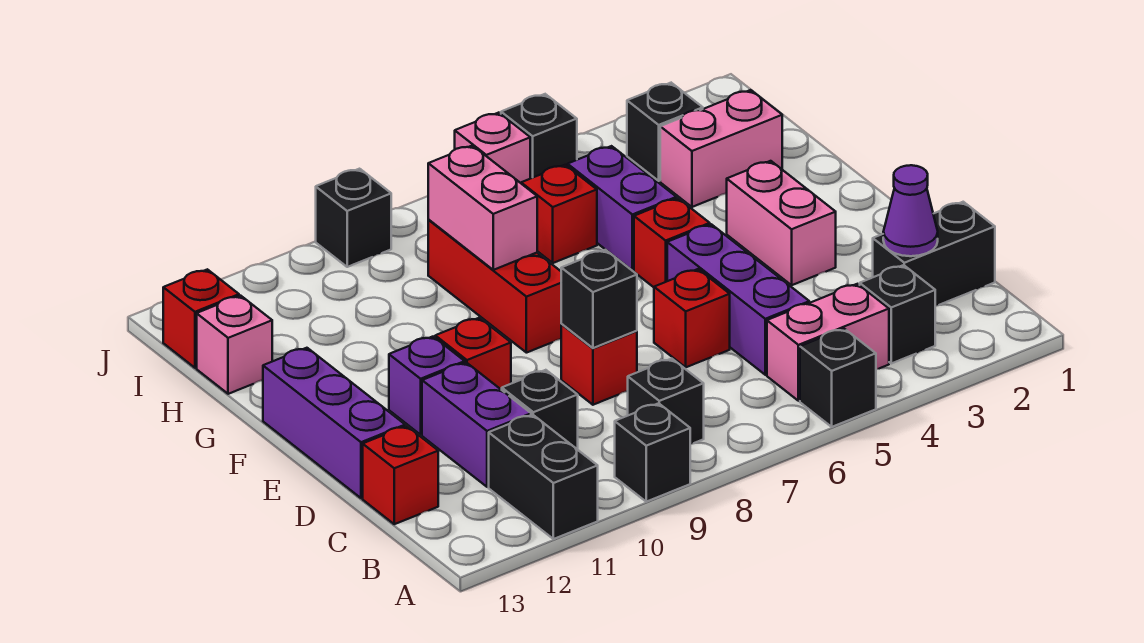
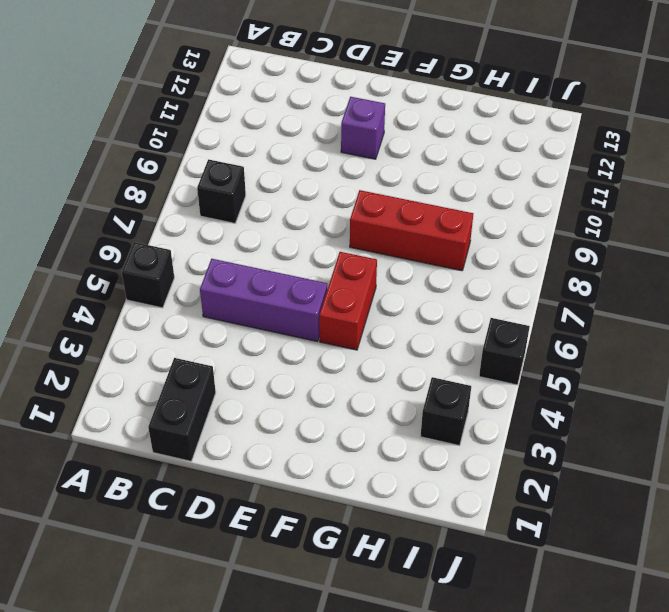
red brick F5:F6 level 1 -> red brick F5 level 1
none -> black brick A9 level 1
none -> black brick A11:B11 level 1
none -> black brick B3 level 1
none -> pink brick B4:B5 level 1

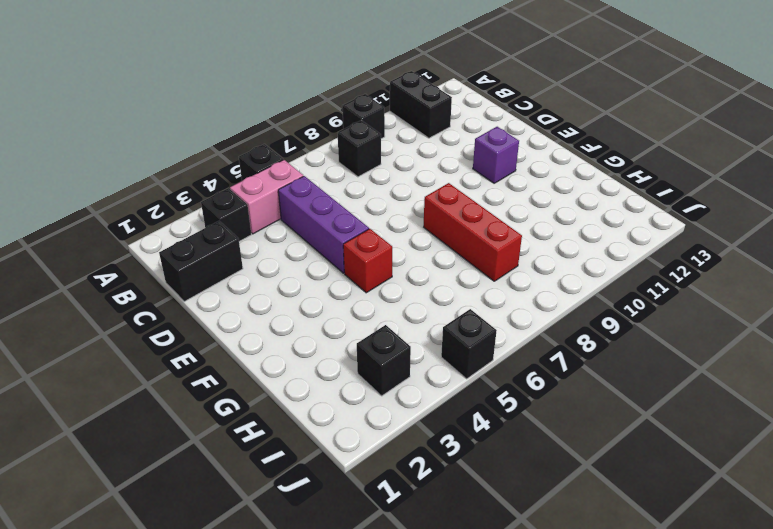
none -> black brick C10 level 1
none -> purple brick C11:D11 level 1
none -> red brick C13 level 1
none -> red brick D6 level 1

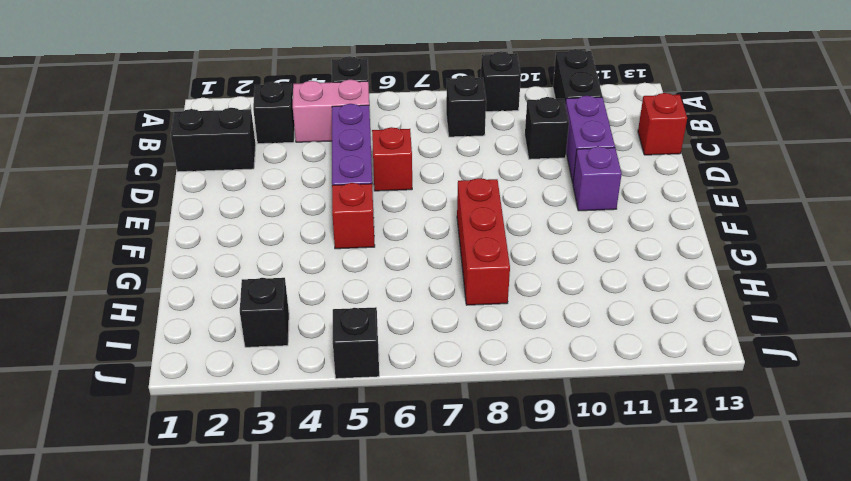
none -> red brick D8 level 1
none -> purple brick D13:F13 level 1
none -> pink brick E3:F3 level 1
none -> red brick E10 level 1

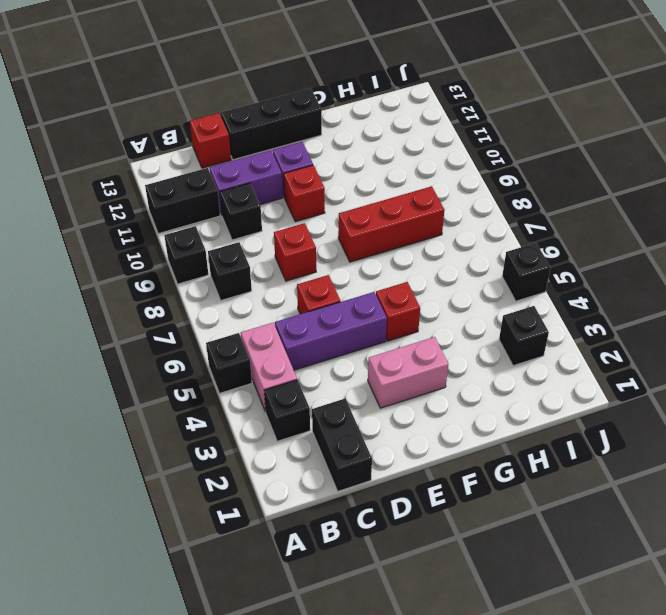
black brick D13:F13 level 1 -> purple brick D13:F13 level 1
none -> purple brick G5:H5 level 1
none -> pink brick H2:H3 level 1
none -> red brick H6 level 1
none -> pink brick H13 level 1

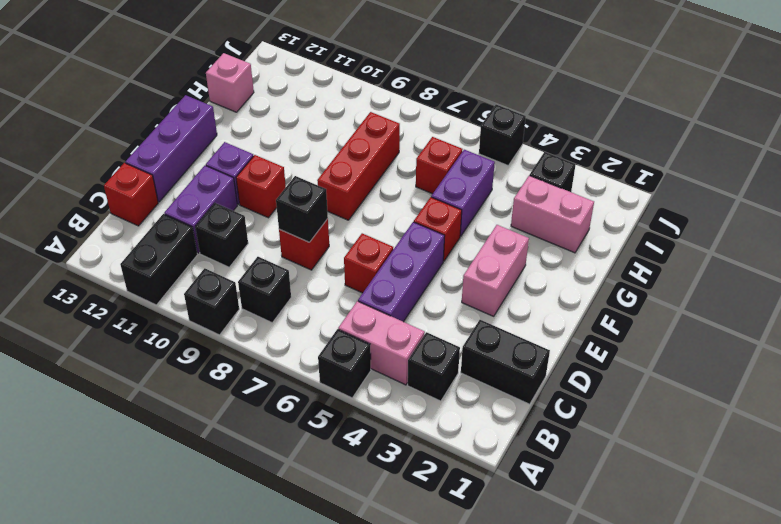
none -> red brick I13 level 1
none -> pink brick J6 level 1
none -> black brick J9 level 1
none -> purple cone C2 level 2

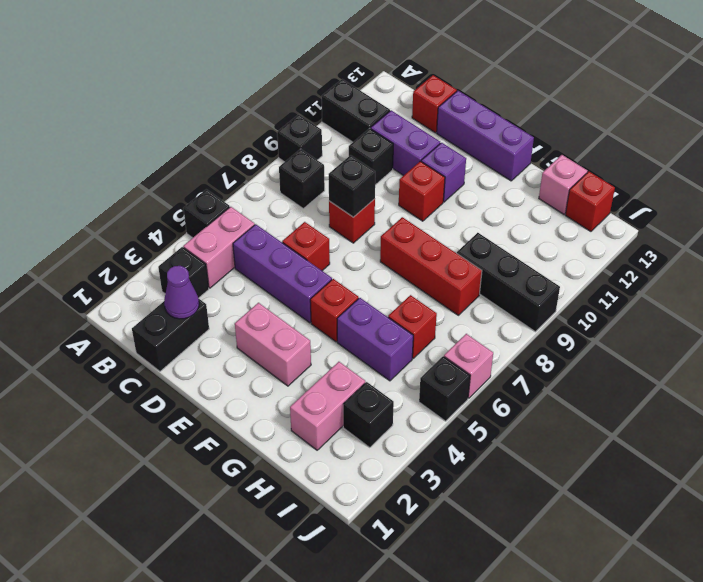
black brick H9:J9 level 1 -> black brick J9 level 1
none -> pink brick G8:H8 level 2

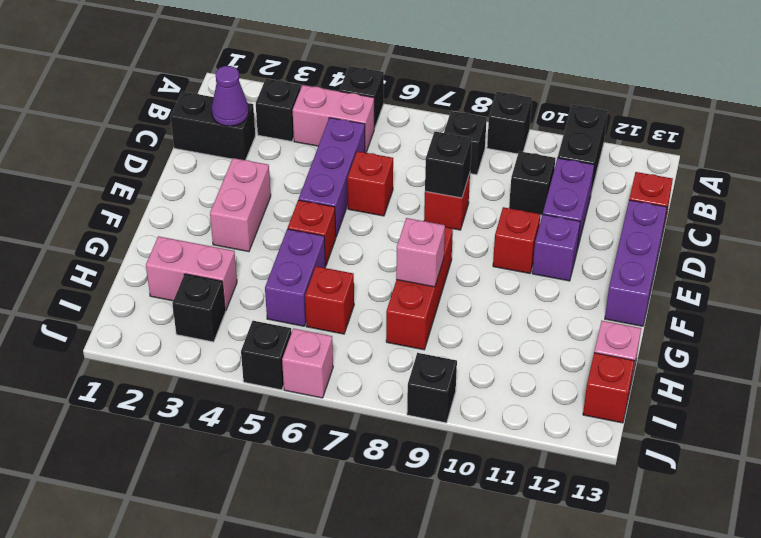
pink brick G8 level 2 -> pink brick G8:H8 level 2

